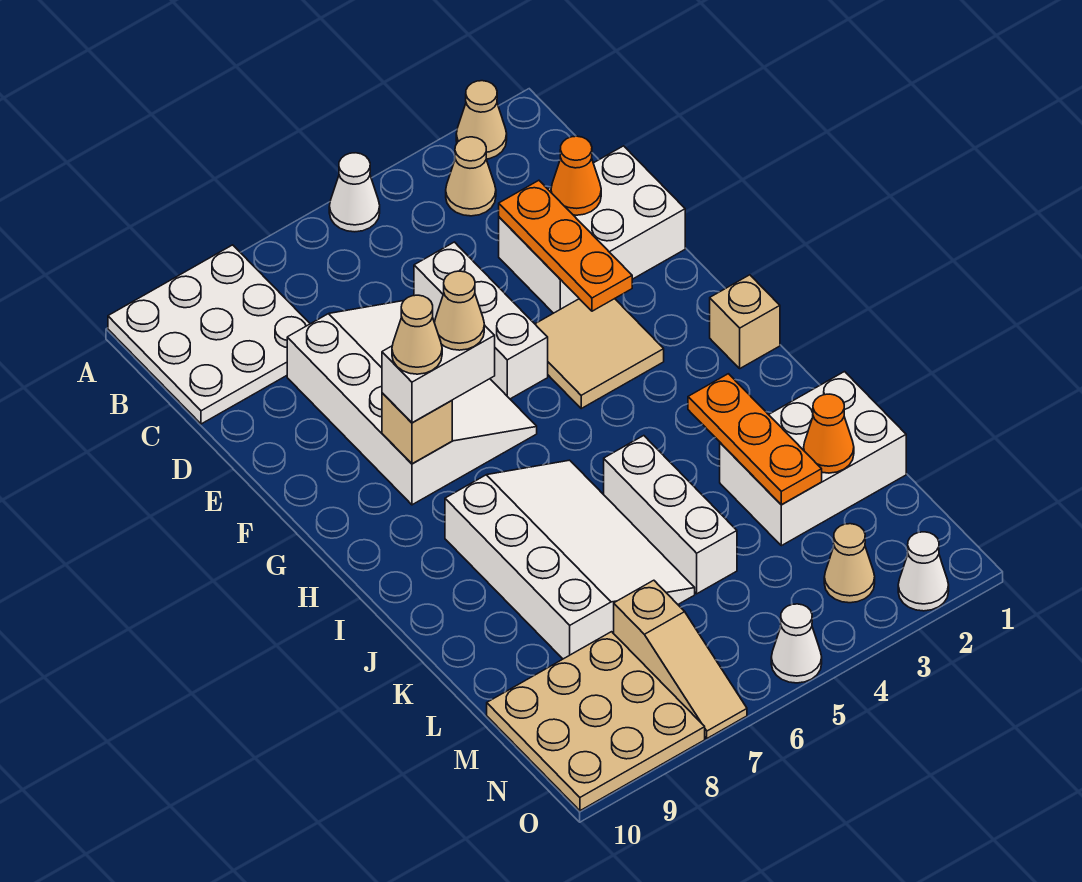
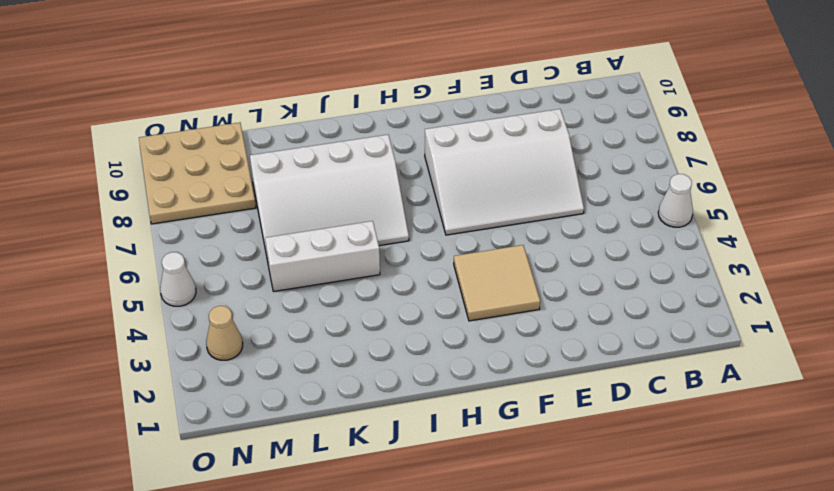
none -> tan cone A2 level 1
none -> white plate A8:C10 level 1
none -> tan cone B3 level 1

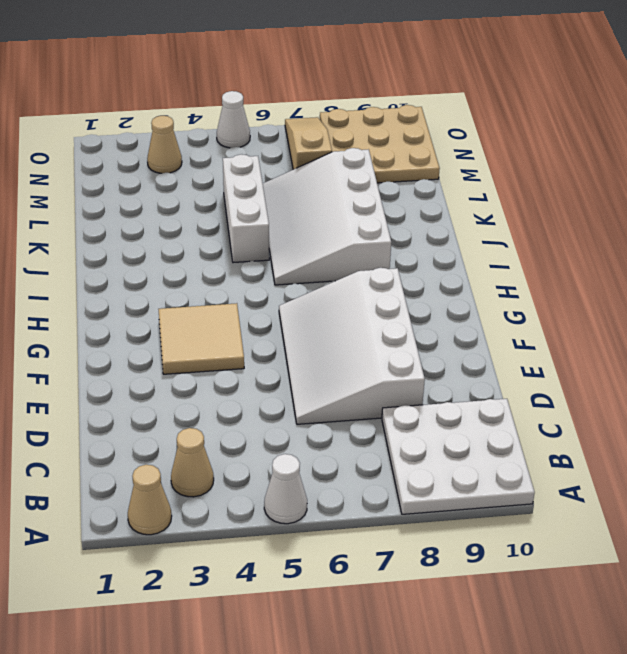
none -> white brick D1:E3 level 1
none -> white brick D5:F5 level 1
none -> tan brick H1 level 1

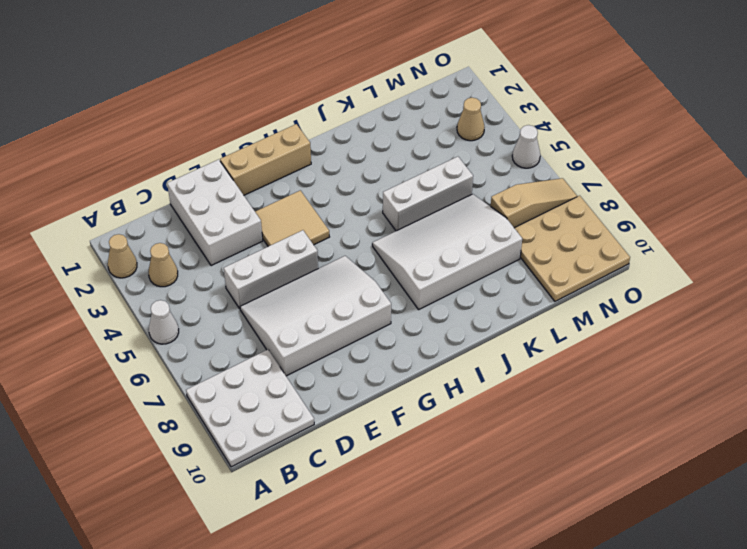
tan brick F1:H1 level 1 -> tan brick H1 level 1
none -> white brick K1:L3 level 1
none -> white cone O2 level 1
none -> orange cone D2 level 2

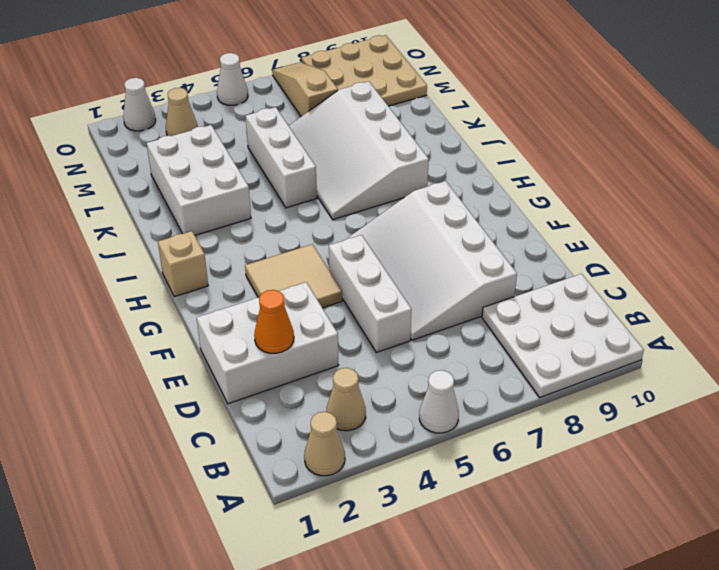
white brick J2:L3 level 1 -> white brick K1:L3 level 1
none -> orange plate D3:F3 level 2
none -> tan brick G8 level 2
none -> orange plate J3:L3 level 2

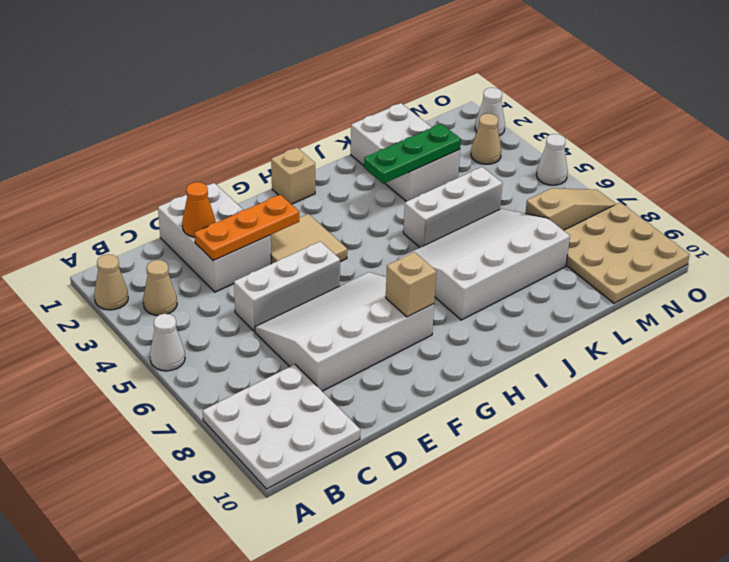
green plate J3:L3 level 2 -> orange plate J3:L3 level 2
none -> orange cone L2 level 2
none -> white brick G7:G8 level 3
none -> tan cone G7 level 4

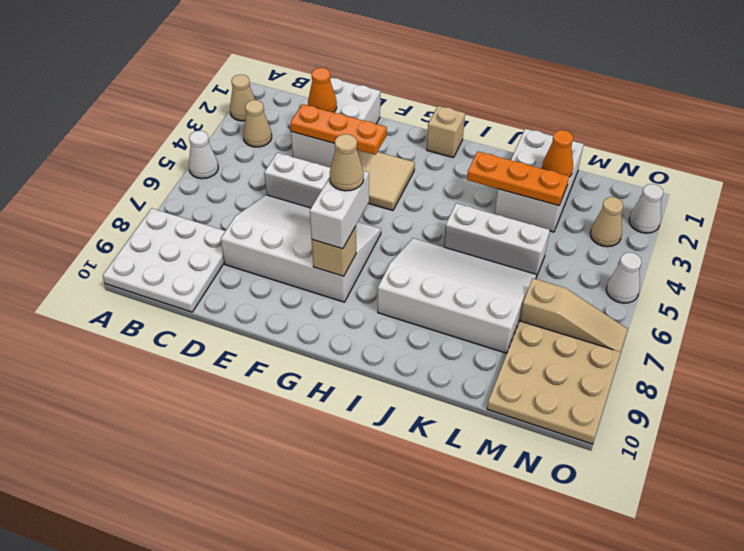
none -> tan cone G8 level 4

